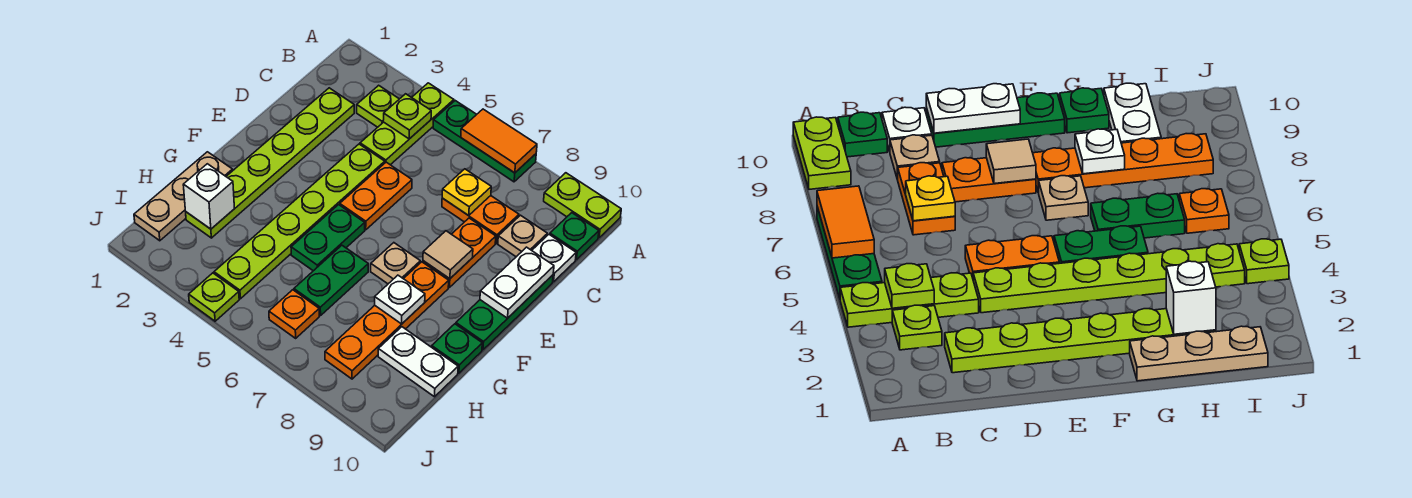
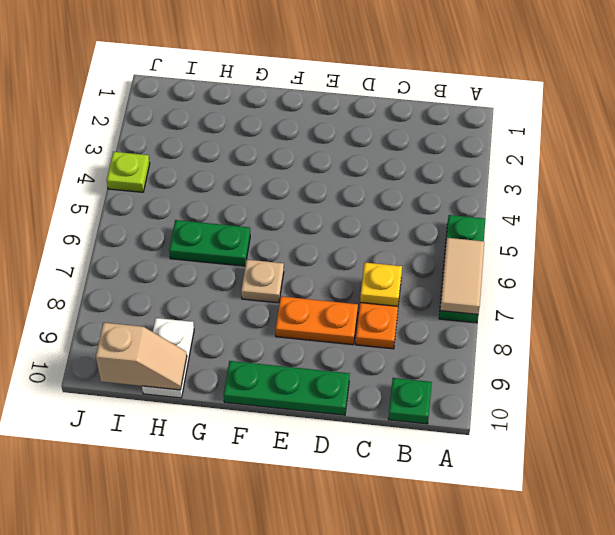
tan tile A6:A7 level 2 -> orange tile A6:A7 level 2
tan slope H10:I10 level 2 top I -> none
none -> lime plate A4:C4 level 1
none -> lime plate A9:A10 level 1
none -> lime plate B3 level 1

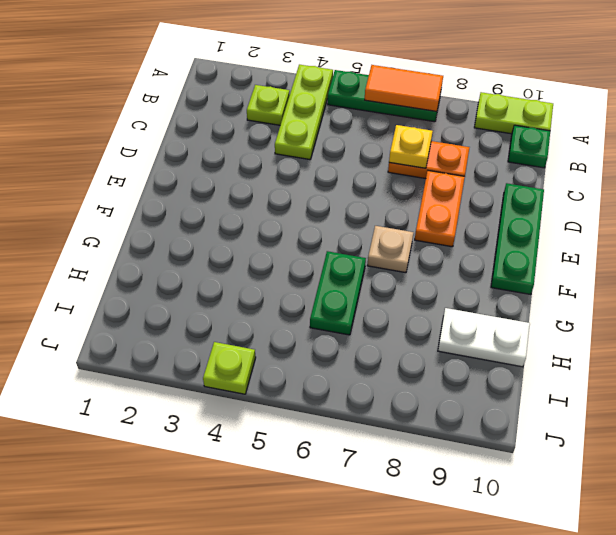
none -> lime plate C2:H2 level 1
none -> tan plate C9 level 1
none -> white plate C10 level 1

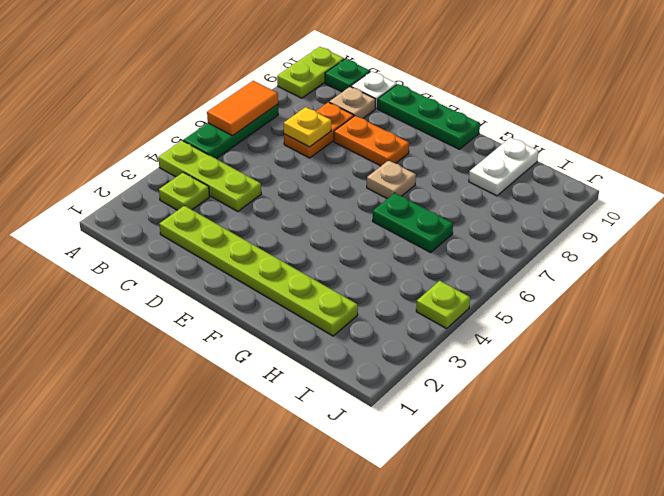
none -> lime plate D4:I4 level 1
none -> orange plate D5:E5 level 1
none -> green plate F5:G5 level 1

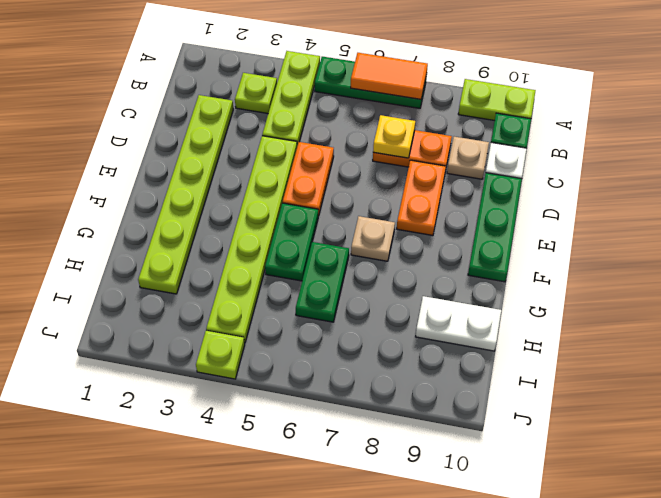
none -> orange plate F8:I8 level 1
none -> tan plate G1:I1 level 1
none -> green plate G10 level 1

